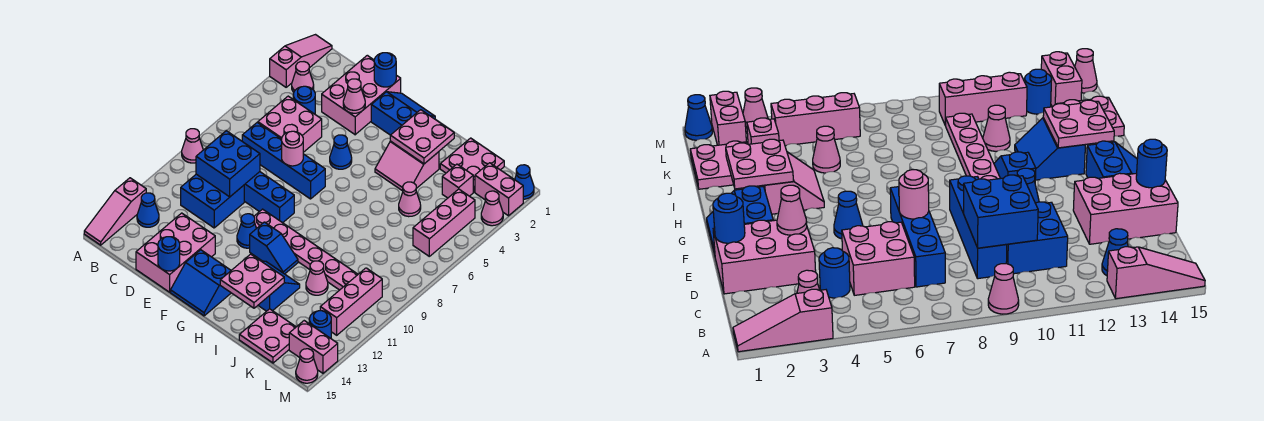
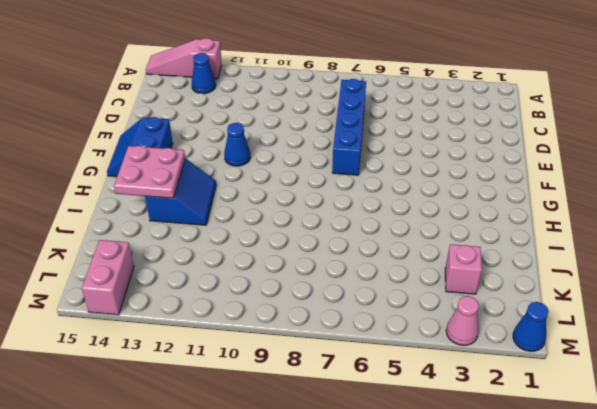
none -> pink slope A1:A3 level 1 top 3
none -> pink cone A9 level 1
none -> pink cone B3 level 1
none -> blue round brick C4 level 1

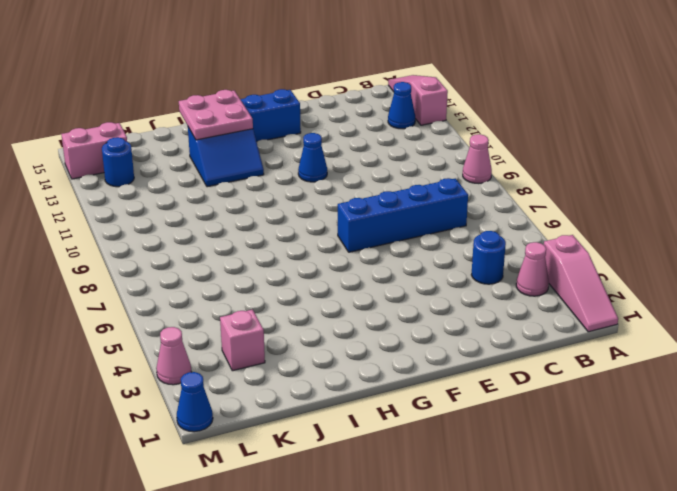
none -> pink brick C5:D6 level 1
none -> blue brick C9:F9 level 1
none -> blue brick C10:D11 level 1
none -> pink brick D1:E3 level 1

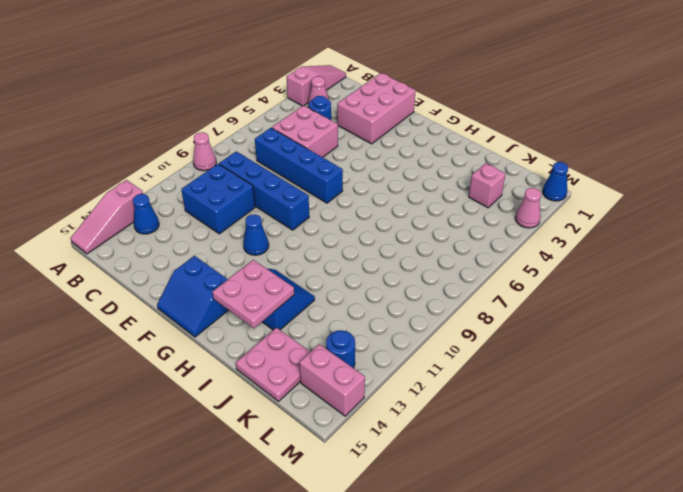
none -> pink brick D13:E15 level 1
none -> blue slope F1:G2 level 1 top 2
none -> blue cone F5 level 1
none -> pink plate F10:K10 level 1

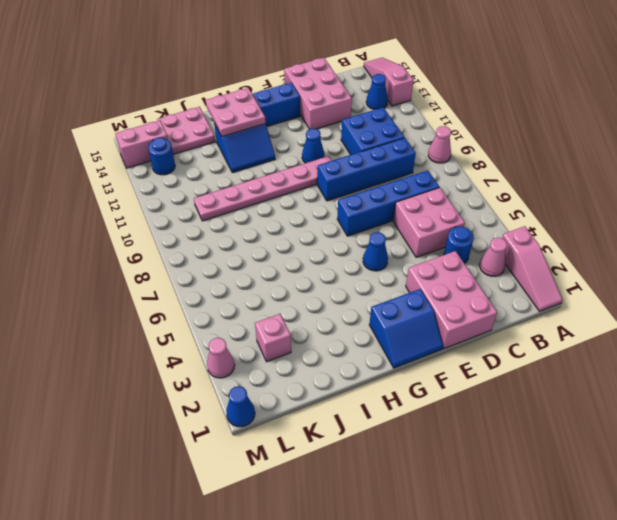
none -> blue slope G11:H11 level 1 top G
none -> pink slope H3:I4 level 1 top 3
none -> pink plate J1:K2 level 1
none -> pink cone J5 level 1

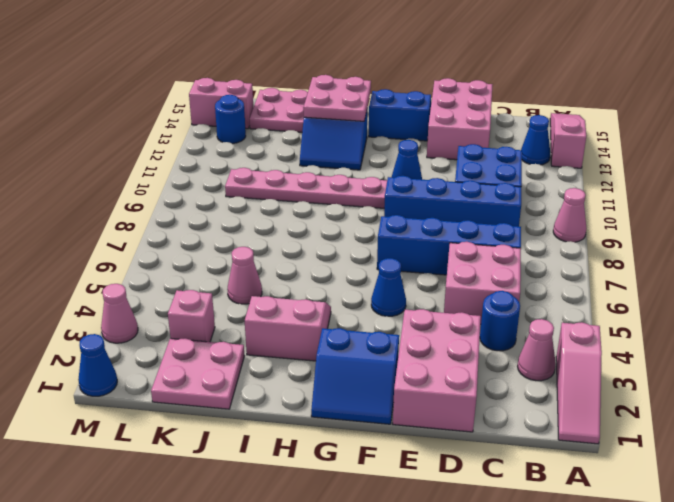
none -> blue slope G11:H11 level 1 top G
none -> pink cone J11 level 1
none -> pink brick L2:M2 level 1
none -> pink brick L4:L6 level 1

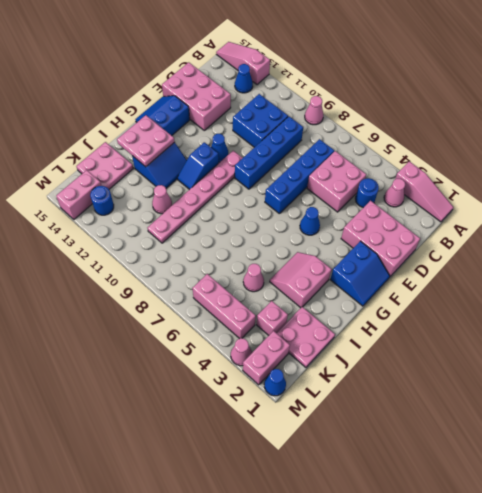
none -> pink brick L10:L12 level 1
none -> pink cone M15 level 1
none -> blue brick C9:D10 level 2
none -> blue round brick E1 level 2

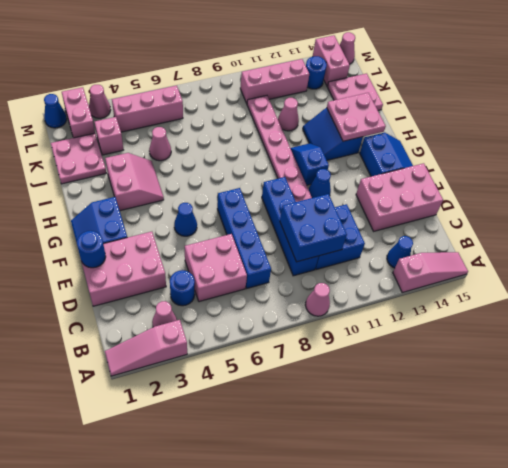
none -> pink cone E3 level 2
none -> pink round brick E7 level 2
none -> blue round brick E15 level 2
none -> pink plate H2:I3 level 2

